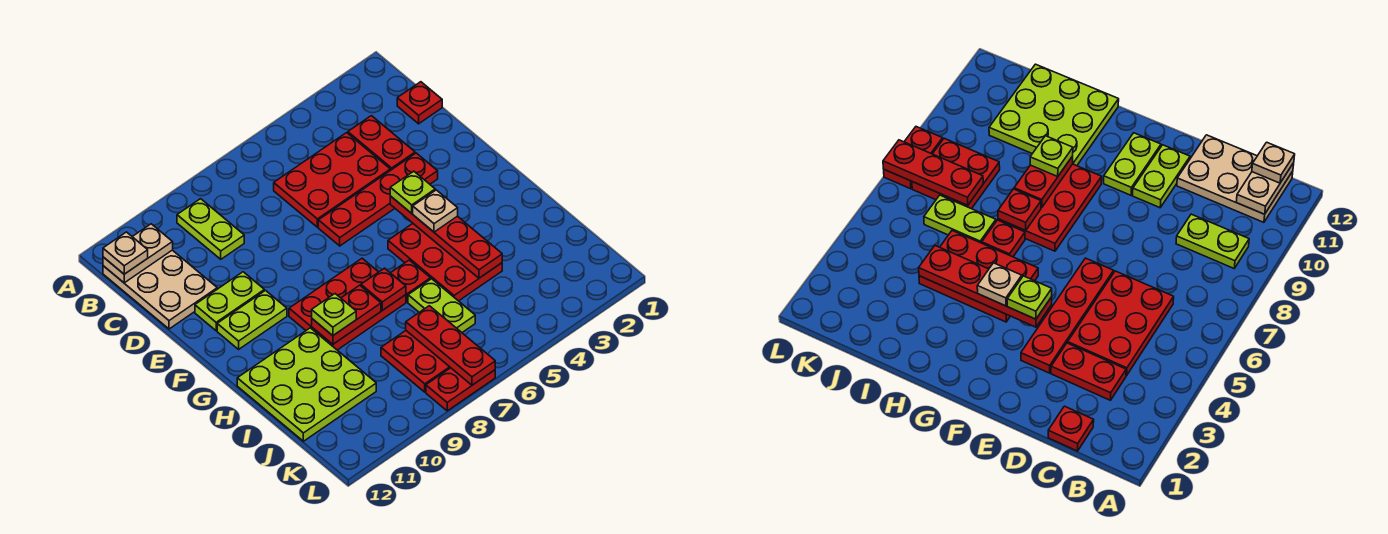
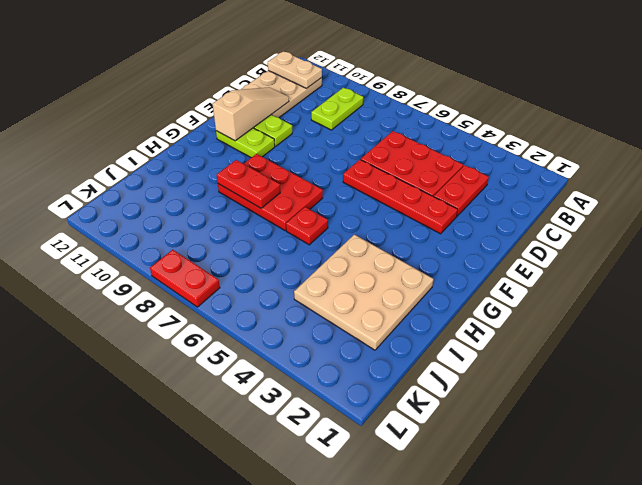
tan slope D11:F11 level 2 top F -> none
tan plate H2:J4 level 1 -> red plate G4:I5 level 1
none -> red plate C1 level 1
none -> lime plate H10:J12 level 1
none -> lime plate I6:J6 level 1

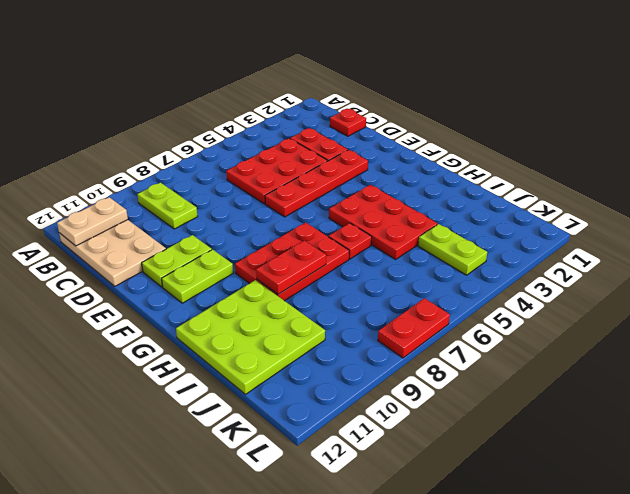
lime plate J4:K4 level 1 -> lime plate I6:J6 level 1
none -> red plate J7:K8 level 1
none -> red plate F4:I4 level 2
none -> red plate H7 level 2

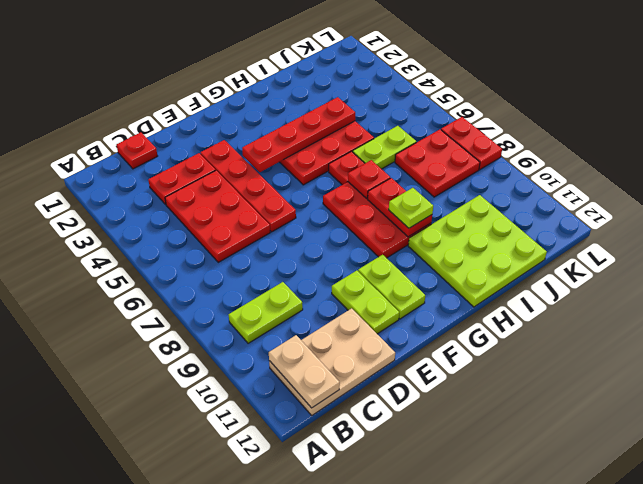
none -> red plate J7:L7 level 2
none -> tan plate B12 level 3
none -> lime plate F4 level 3

